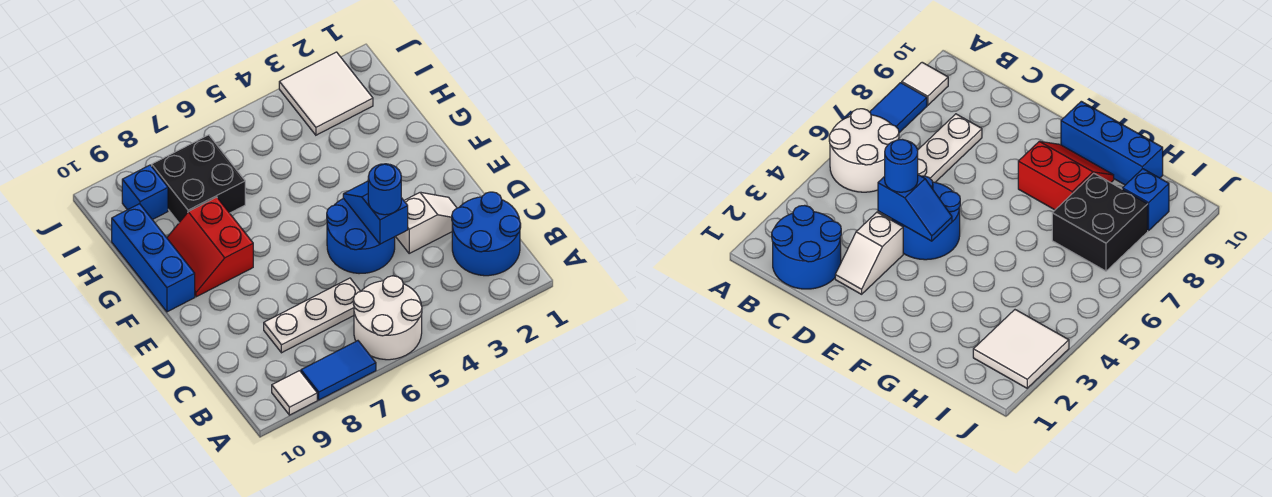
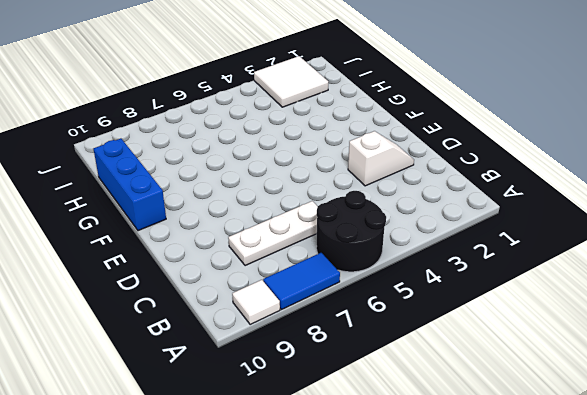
black round brick A5:B6 level 1 -> white round brick A5:B6 level 1
none -> blue round brick B1:C2 level 1
none -> blue round brick D4:E5 level 1
none -> red slope F8:G9 level 1 top 8

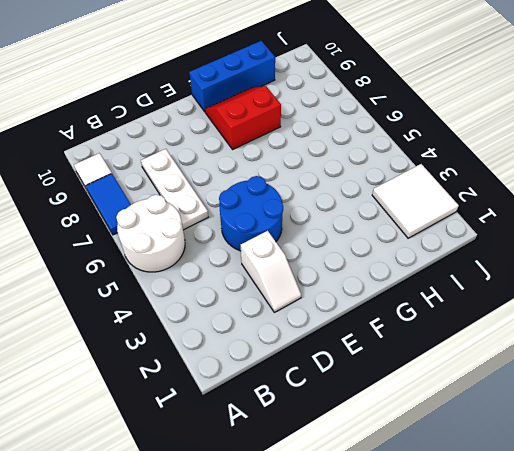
none -> blue round brick B1:C2 level 1
none -> black brick H7:I8 level 1
none -> blue brick I9 level 1

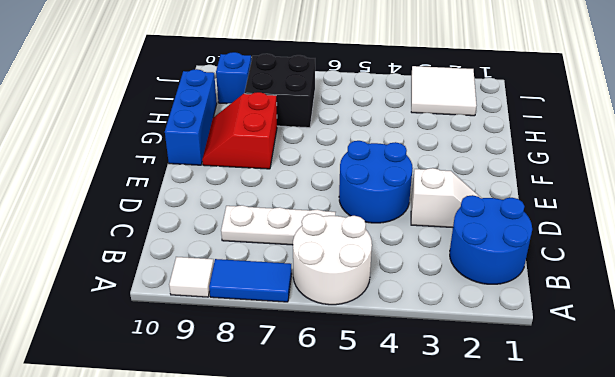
none -> blue slope D4:E4 level 2 top D
none -> blue round brick D4 level 3

